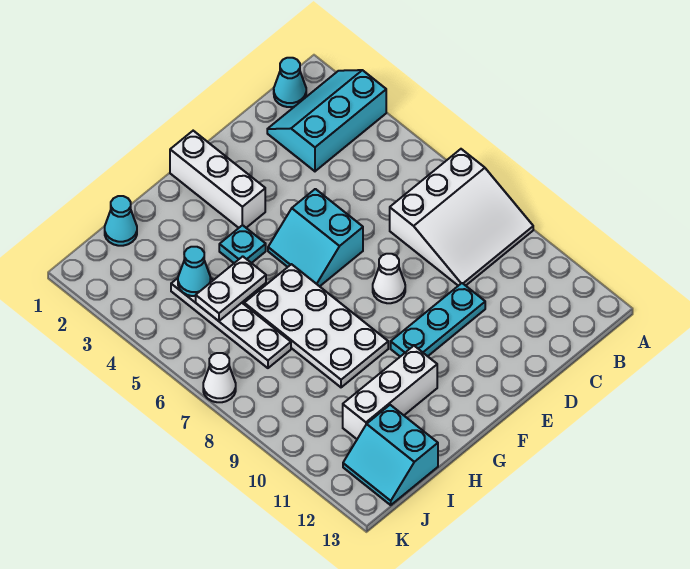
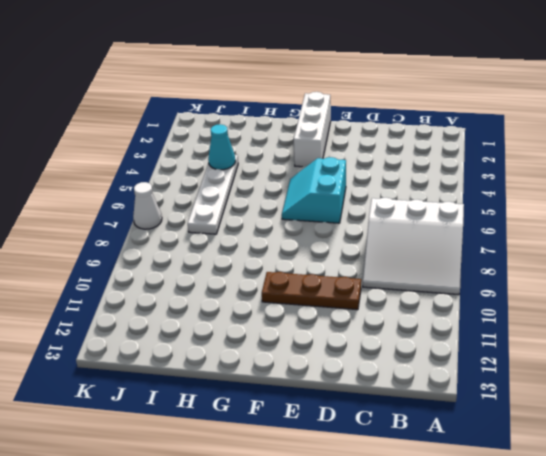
brown plate D10:F10 level 1 -> cyan plate D10:F10 level 1
none -> cyan slope A2:C3 level 1 top 3
none -> cyan cone B1 level 1
none -> white cone E8 level 1

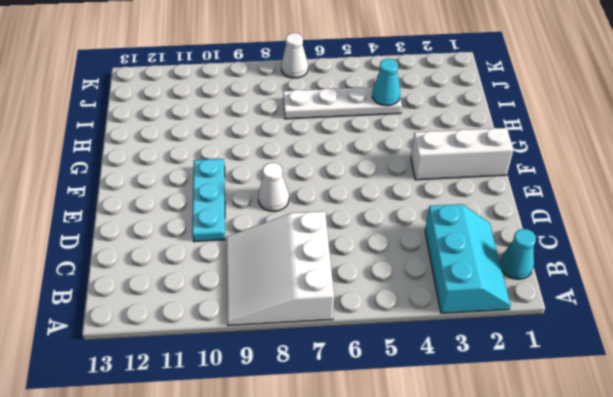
none -> cyan slope E5:F6 level 1 top E
none -> cyan plate G4 level 1
none -> white plate G6:H9 level 1

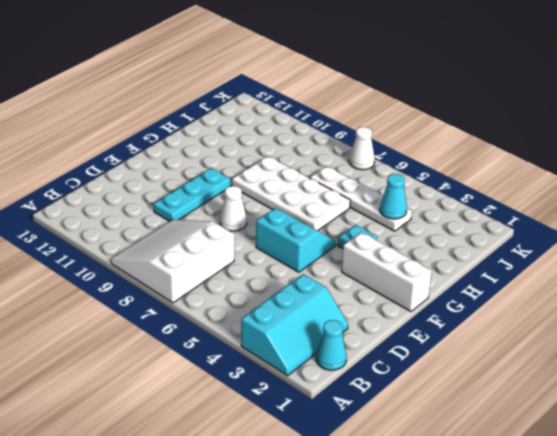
none -> white brick G11:I11 level 1
none -> cyan cone I1 level 1
none -> cyan slope I12:J13 level 1 top I

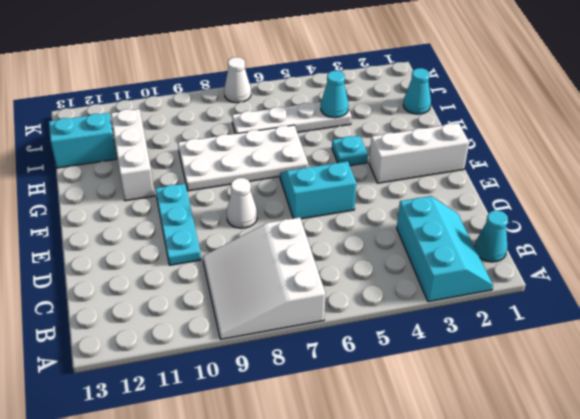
none -> white plate H5:I5 level 2

